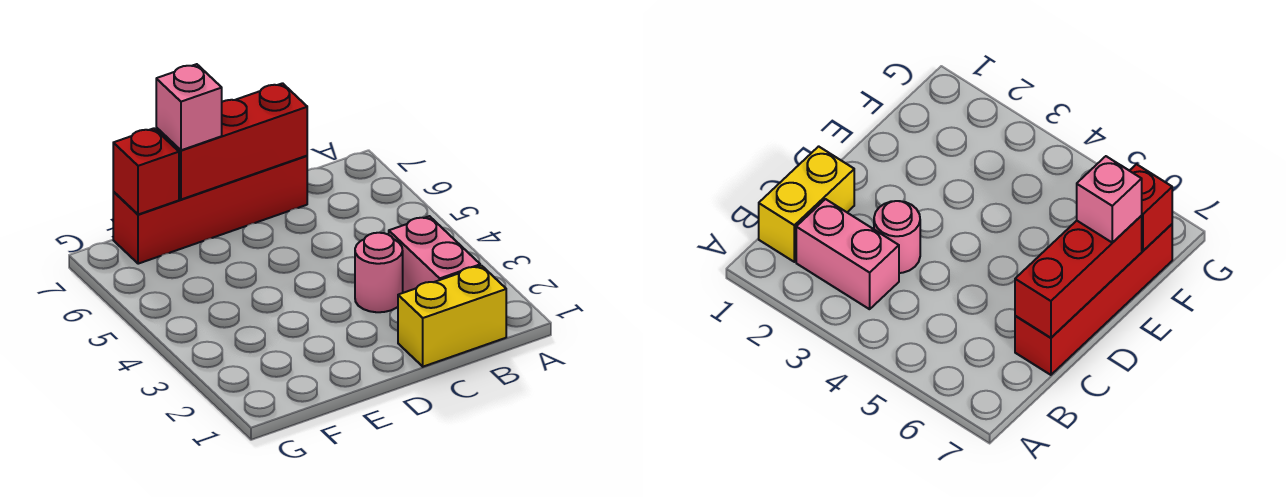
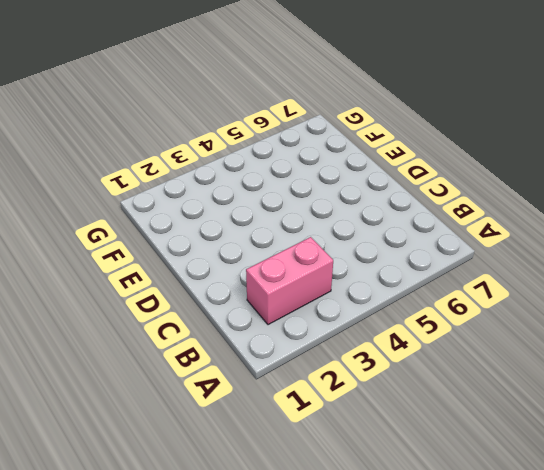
none -> yellow brick B1:C1 level 1
none -> pink round brick C3 level 1

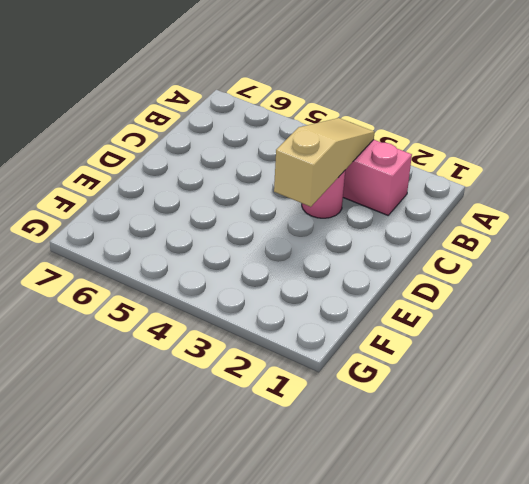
tan slope B3:D3 level 2 top D -> none
none -> yellow brick B1:C1 level 1
none -> red brick C7:F7 level 1

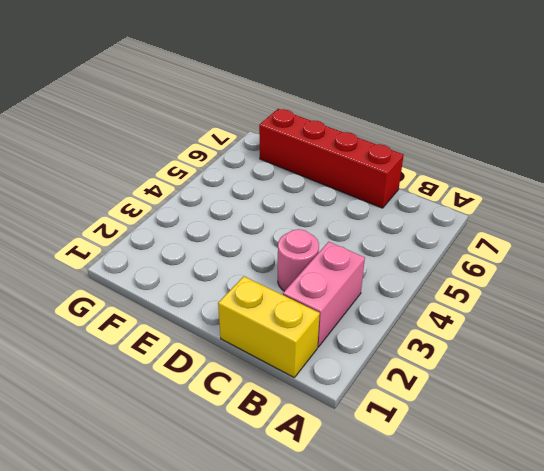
none -> red brick C7:E7 level 2
none -> red brick F7 level 2

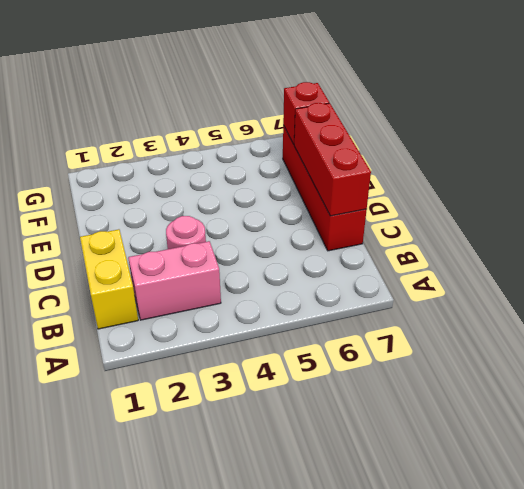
none -> pink brick E7 level 3

